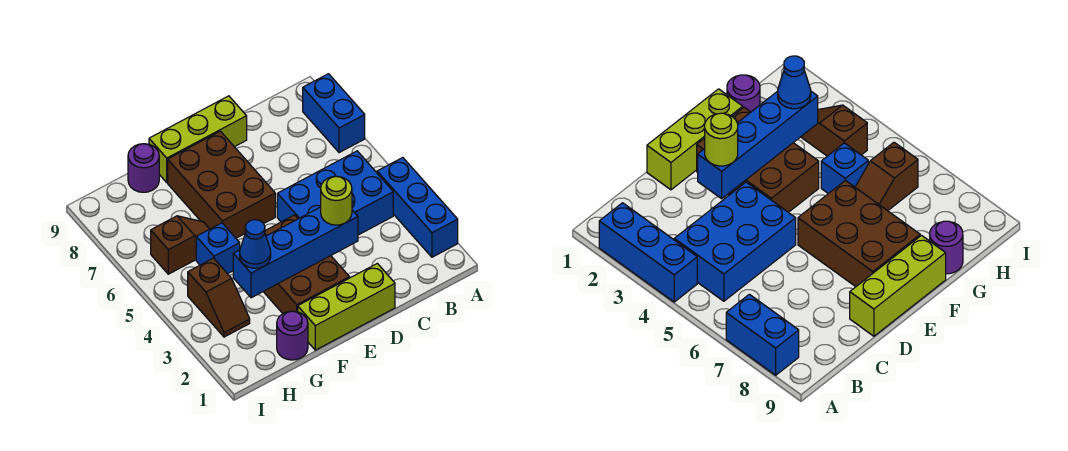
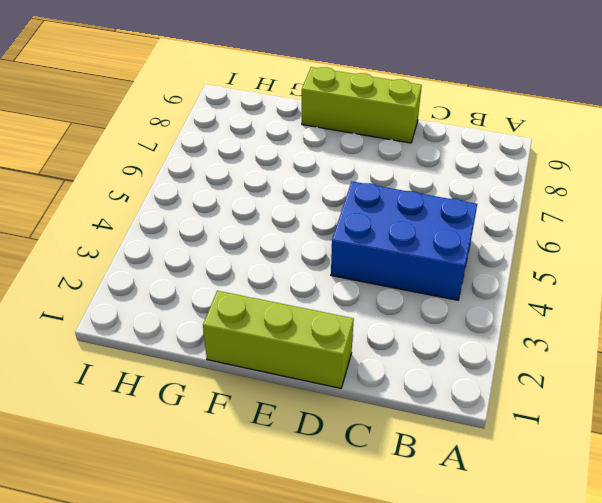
none -> blue brick A2:A4 level 1
none -> blue brick A7:A8 level 1
none -> brown brick E2:F4 level 1

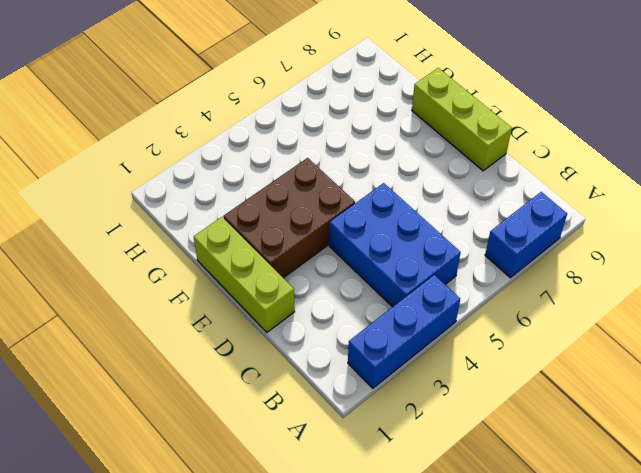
none -> brown brick E6:F8 level 1
none -> purple round brick G1 level 1
none -> blue brick G5 level 1

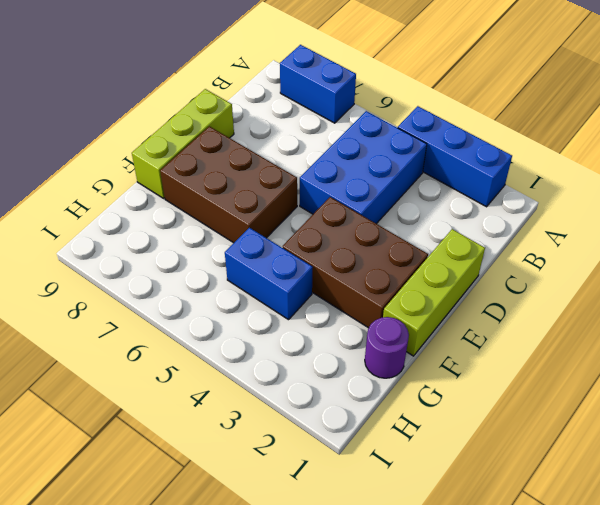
blue brick G4:G5 level 1 -> blue brick G5 level 1
none -> brown slope G6:H6 level 1 top H
none -> purple round brick G9 level 1
none -> brown slope H3:H4 level 1 top 4

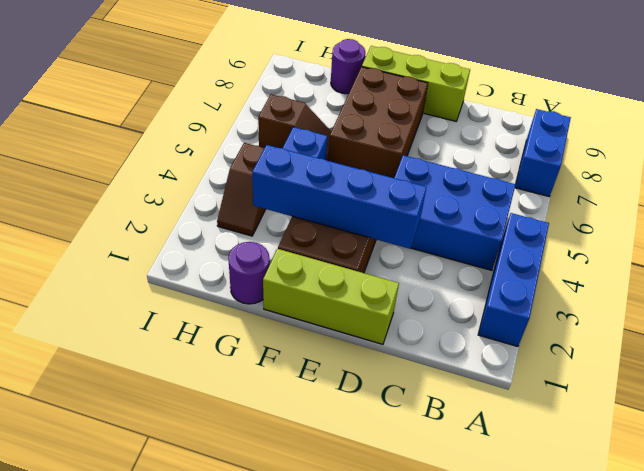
none -> lime round brick D3 level 3
none -> blue cone G3 level 3

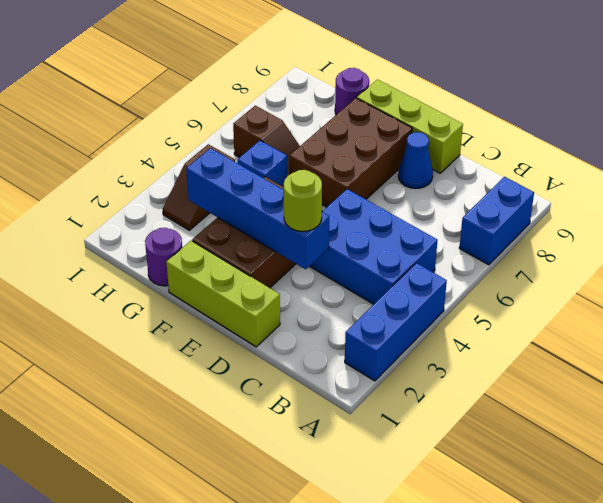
blue cone D8 level 1 -> blue cone G3 level 3

